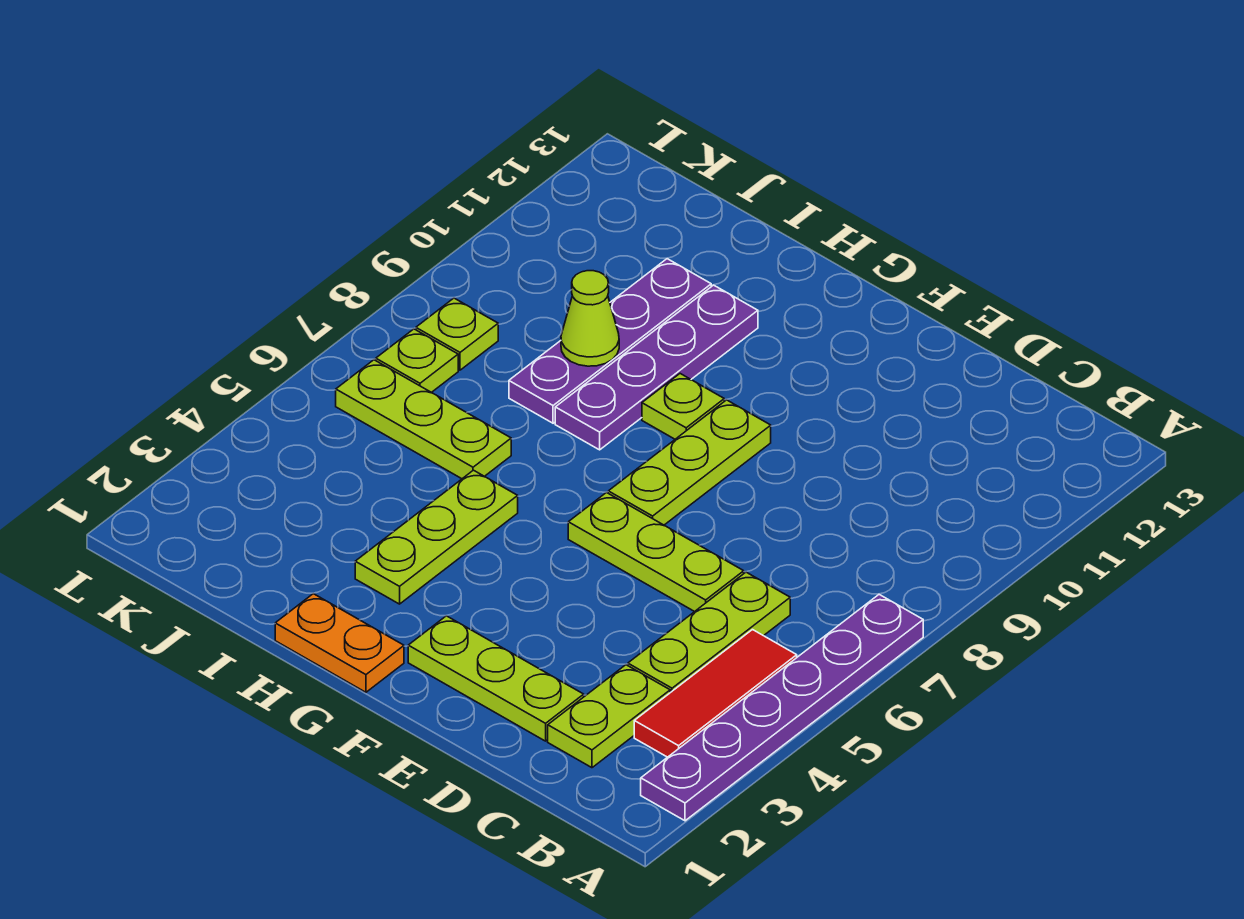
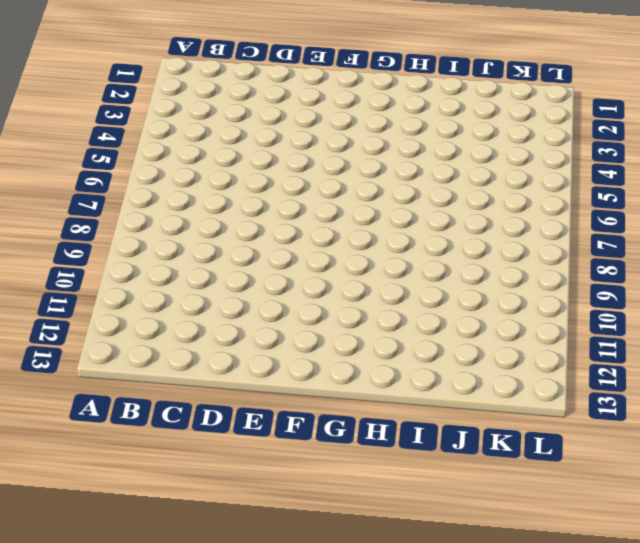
none -> purple plate A2:A7 level 1
none -> red tile B3:B5 level 1
none -> lime plate C2:C3 level 1

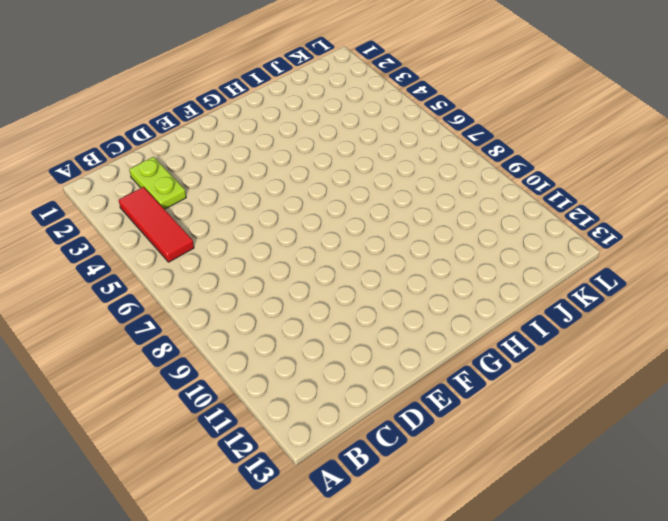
none -> purple plate A2:A7 level 1
none -> lime plate C4:C6 level 1
none -> lime plate D2:F2 level 1

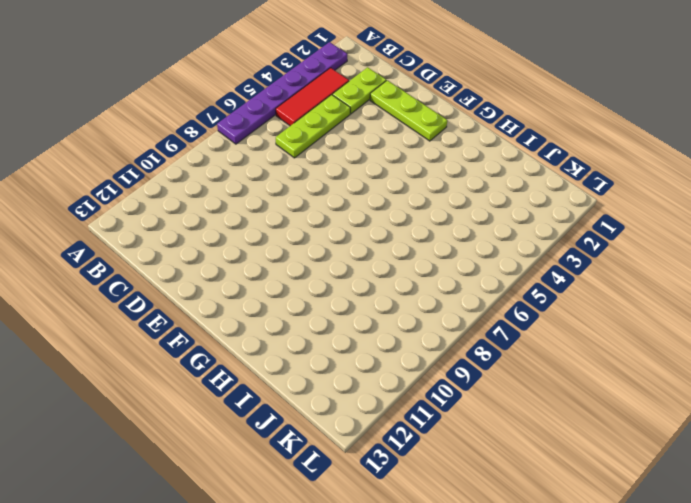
none -> lime plate D6:F6 level 1
none -> lime plate F7:F9 level 1
none -> orange plate G1:H1 level 1

